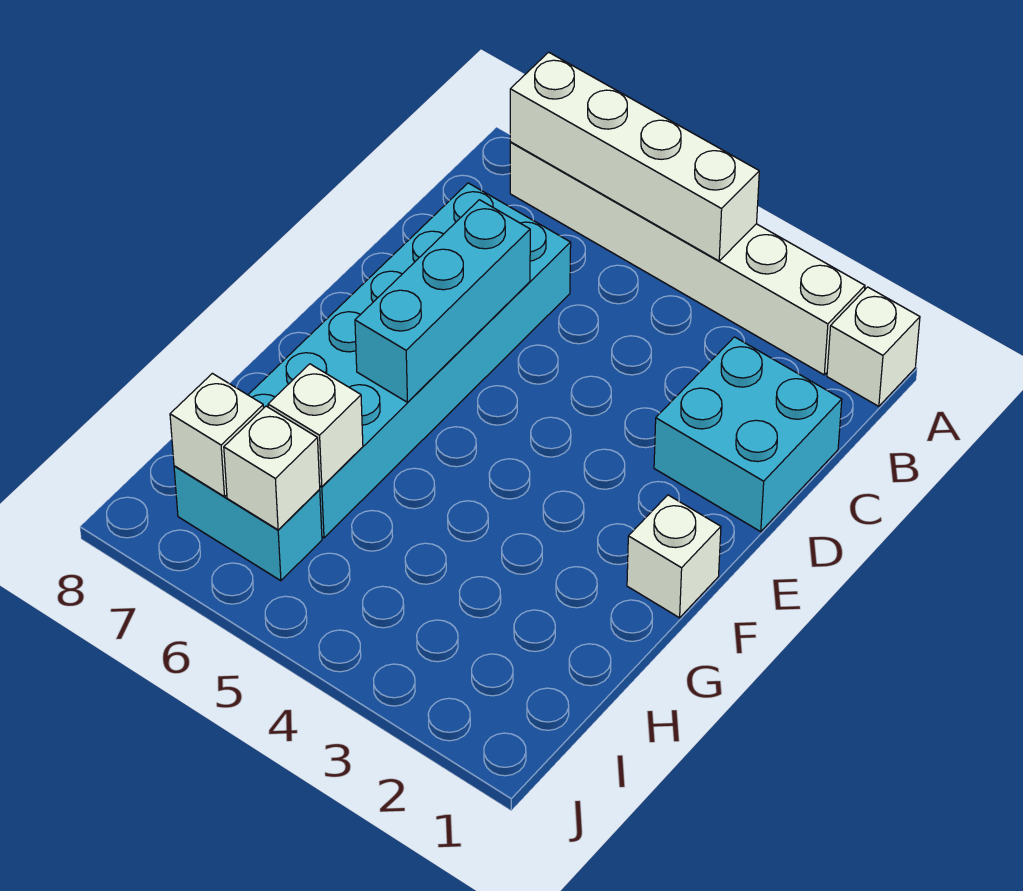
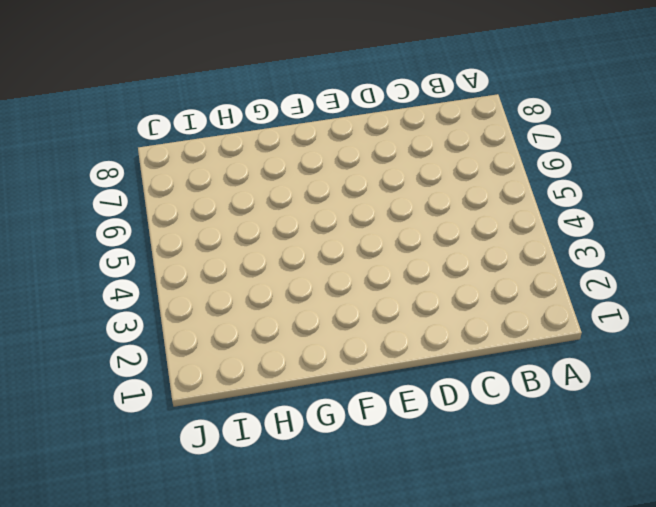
none -> white brick A1 level 1
none -> white brick A2:A7 level 1

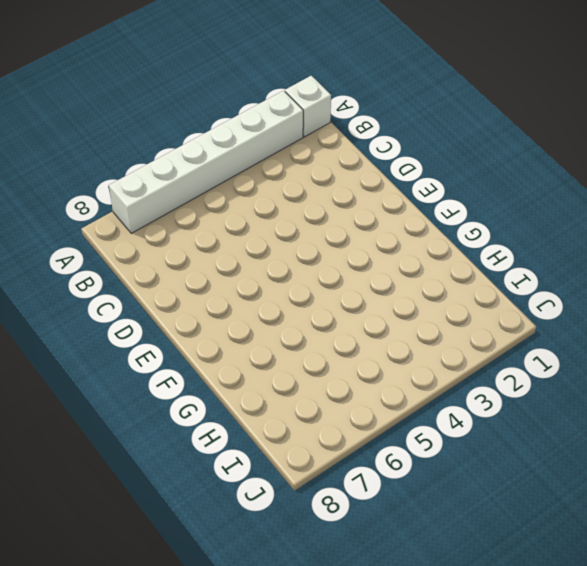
none -> cyan brick C1:D2 level 1
none -> cyan brick C6:H7 level 1

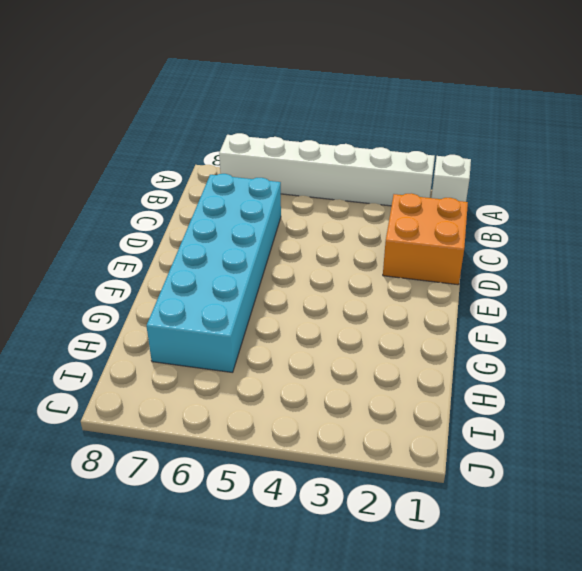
orange brick C1:D2 level 1 -> cyan brick C1:D2 level 1
none -> white brick F1 level 1
none -> cyan brick I6:I7 level 1

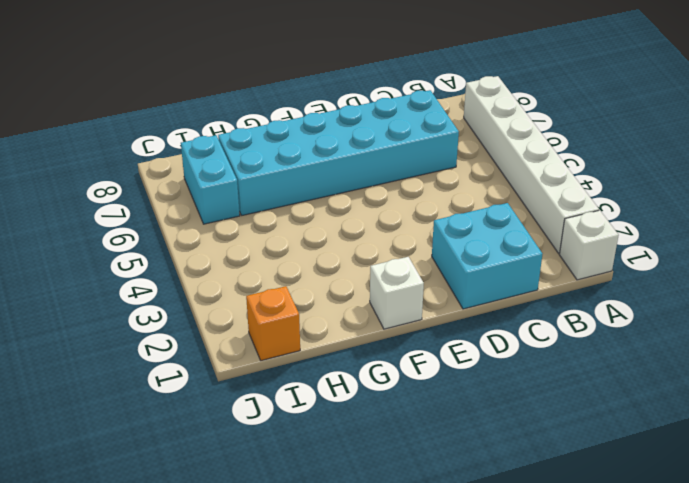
orange brick I1 level 1 -> none
none -> white brick A4:A7 level 2
none -> cyan brick D6:F6 level 2

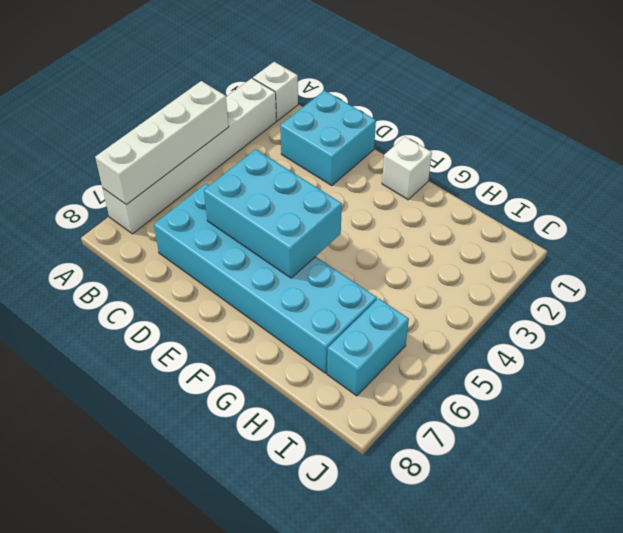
cyan brick D5:F6 level 2 -> cyan brick D6:F6 level 2
none -> white brick H6 level 2
none -> white brick I6 level 2

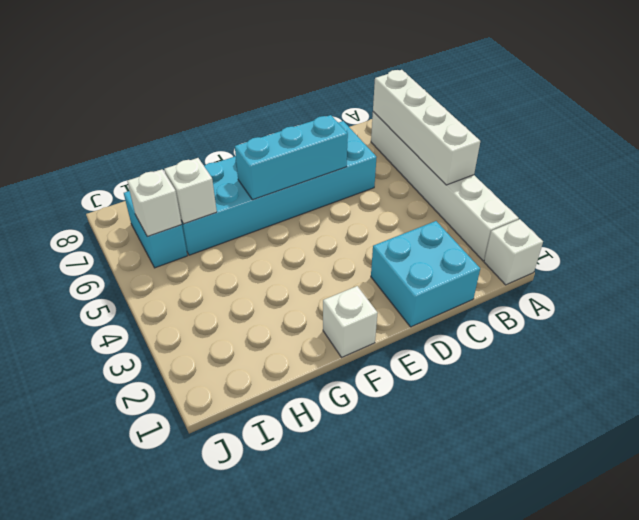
none -> white brick I7 level 2

